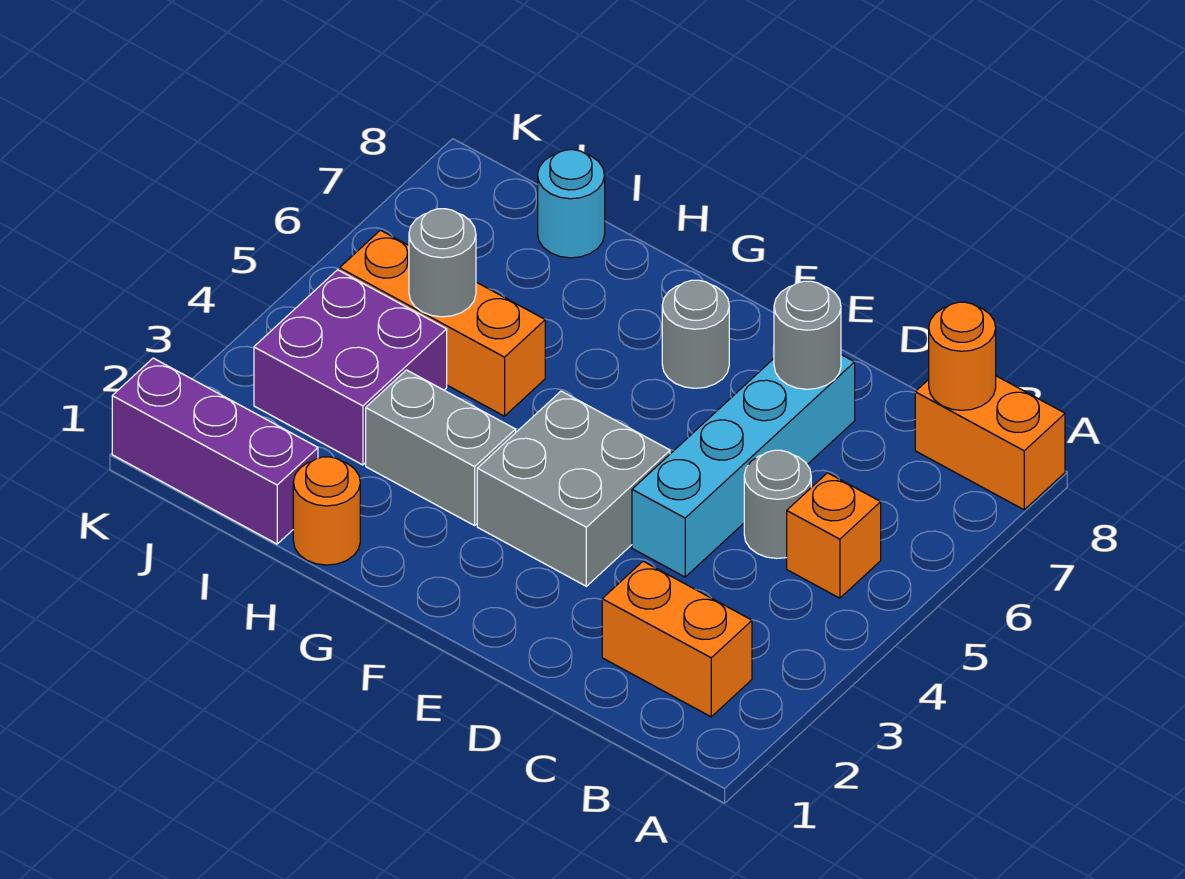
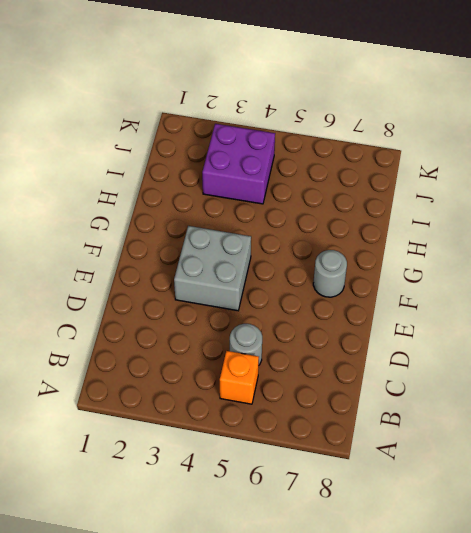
none -> orange brick A8:B8 level 1
none -> orange brick B2:C2 level 1
none -> cyan brick D4:D7 level 1

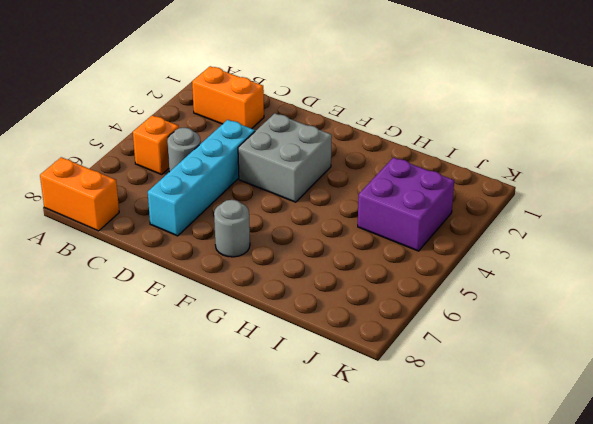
none -> grey brick G3:H3 level 1
none -> orange round brick H1 level 1
none -> orange brick H5:J5 level 1

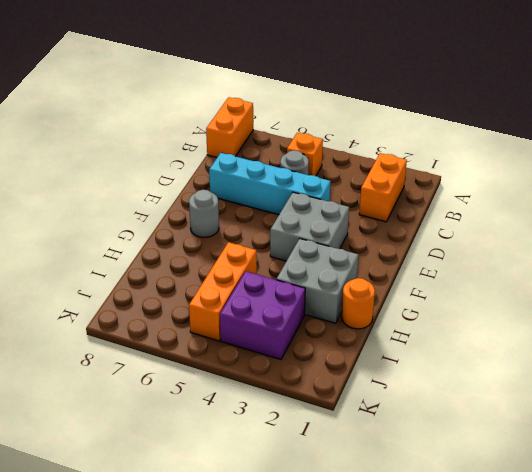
grey brick G2:H3 level 1 -> grey brick G3:H3 level 1
none -> purple brick I1:K1 level 1
none -> cyan round brick I8 level 1
none -> orange round brick B8 level 2

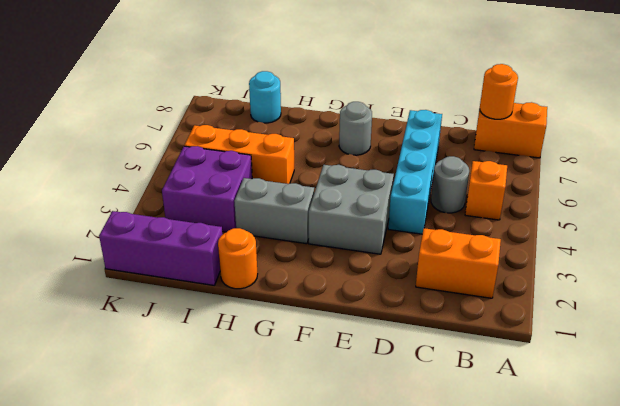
none -> grey round brick D7 level 2
none -> grey round brick I5 level 2

